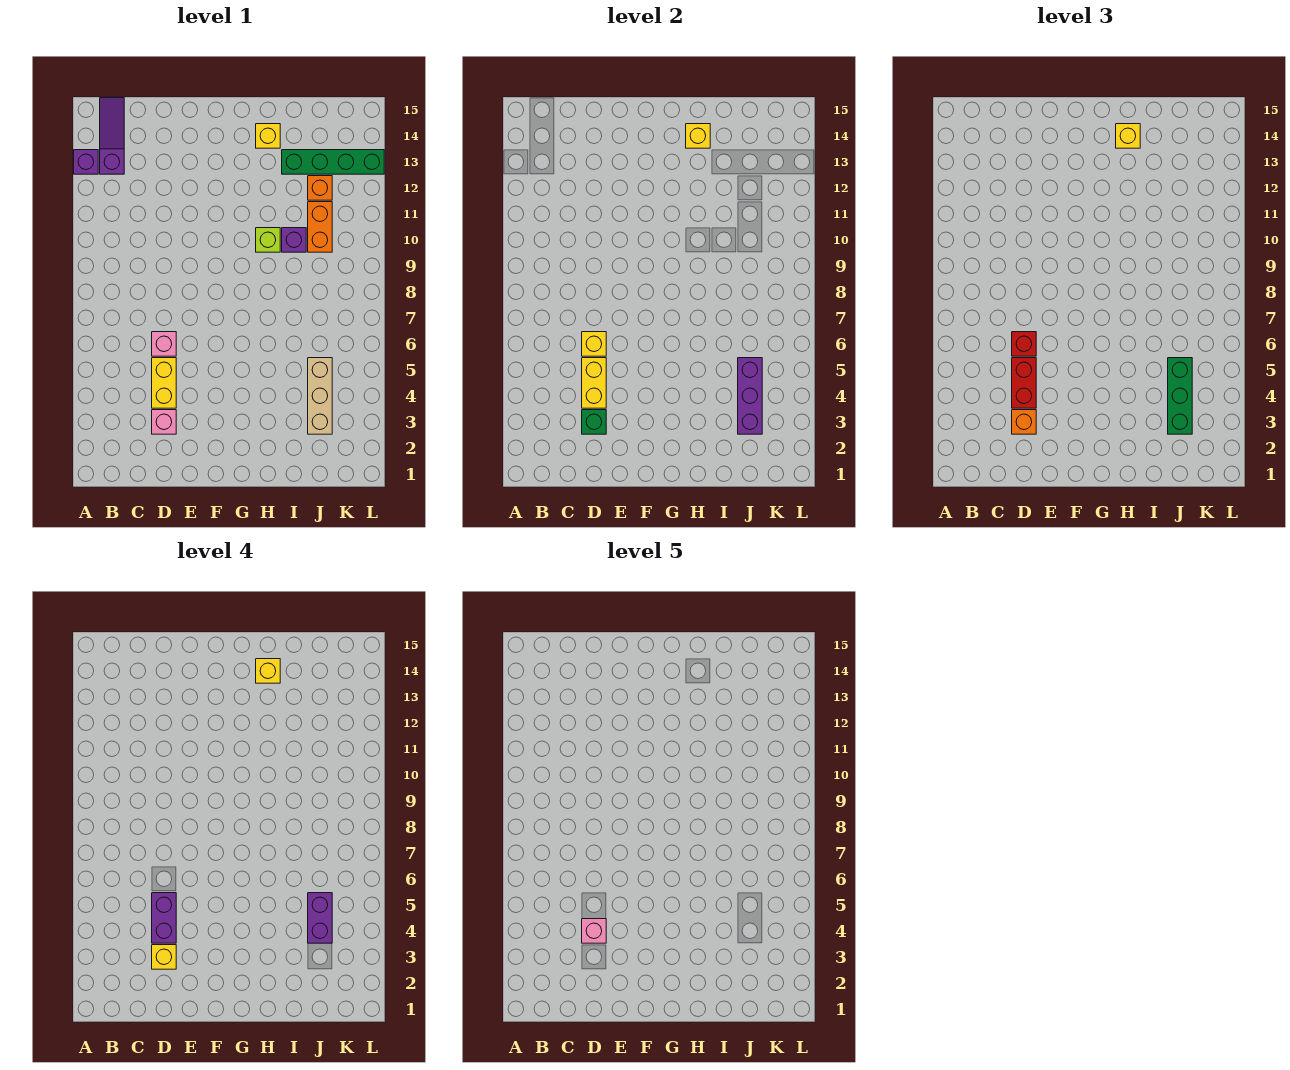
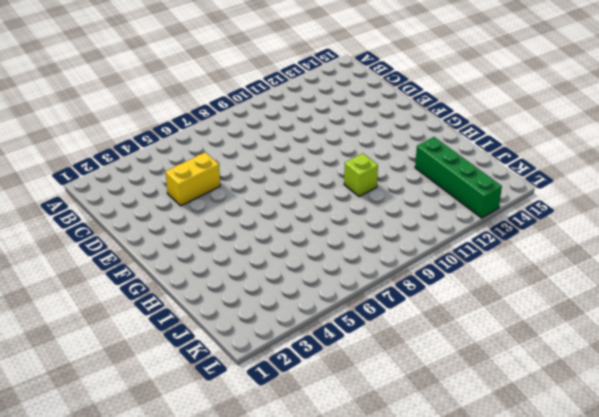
none -> purple brick A13 level 1
none -> purple slope B13:B15 level 1 top 13
none -> pink brick D3 level 1

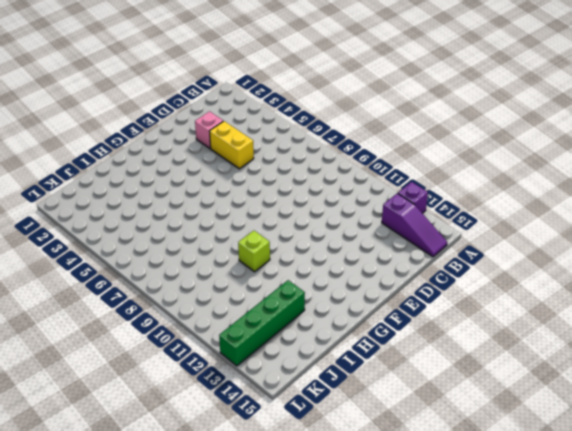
none -> pink brick D6 level 1
none -> yellow brick H14 level 1
none -> purple brick I10 level 1

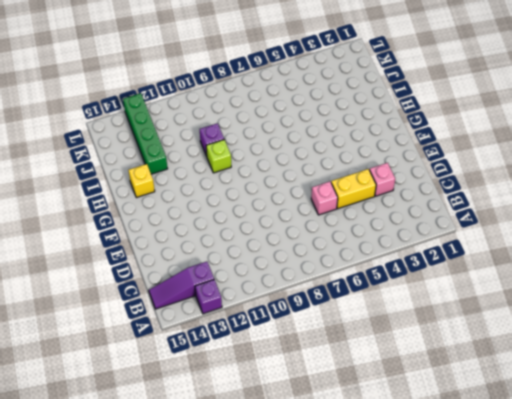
none -> tan brick J3:J5 level 1
none -> orange brick J10:J11 level 1
none -> orange brick J12 level 1

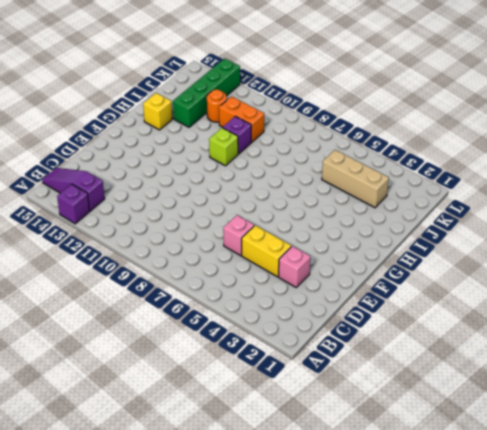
orange round brick J12 level 1 -> orange brick J12 level 1
none -> green brick D3 level 2
none -> yellow brick D4:D5 level 2
none -> yellow brick D6 level 2

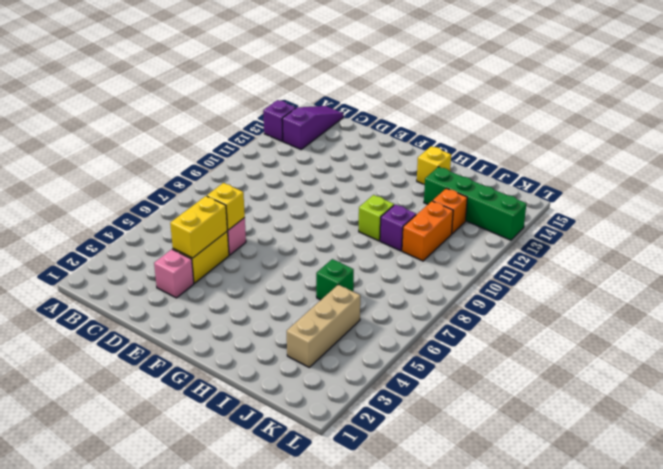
green brick I6 level 1 -> green brick D3 level 2
none -> yellow brick H14 level 2
none -> purple brick J3:J5 level 2
none -> orange brick D3 level 3

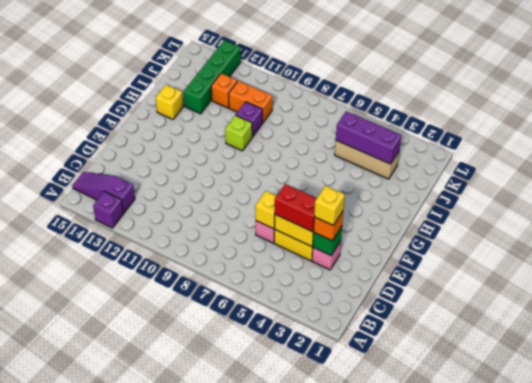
none -> yellow brick H14 level 2
none -> red brick D6 level 3
none -> yellow brick H14 level 3

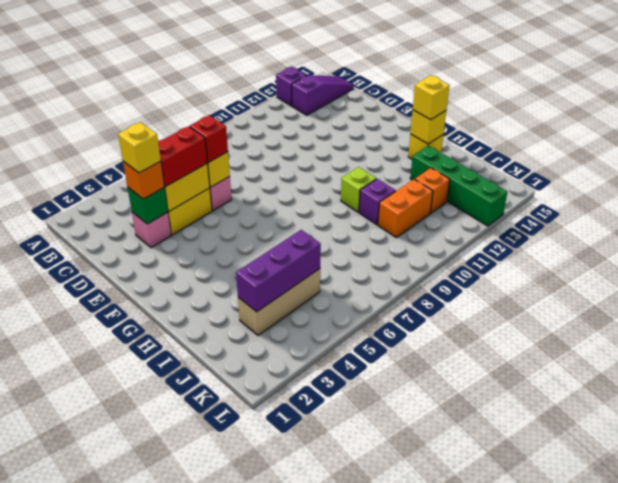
none -> green brick J3:J5 level 3
none -> purple brick D4:D5 level 4
none -> yellow brick H14 level 4

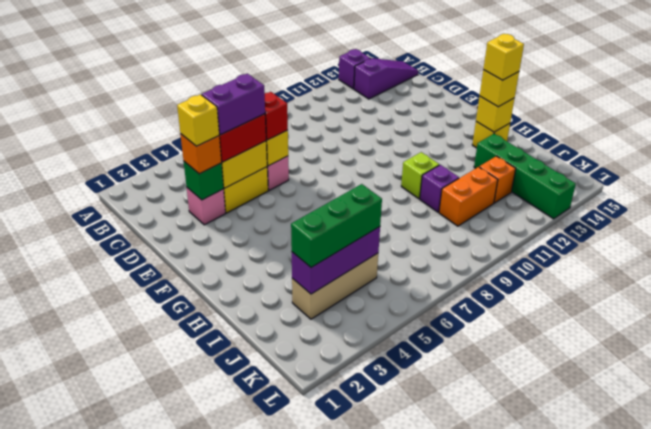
none -> purple brick J4:J5 level 4
none -> pink brick D4 level 5

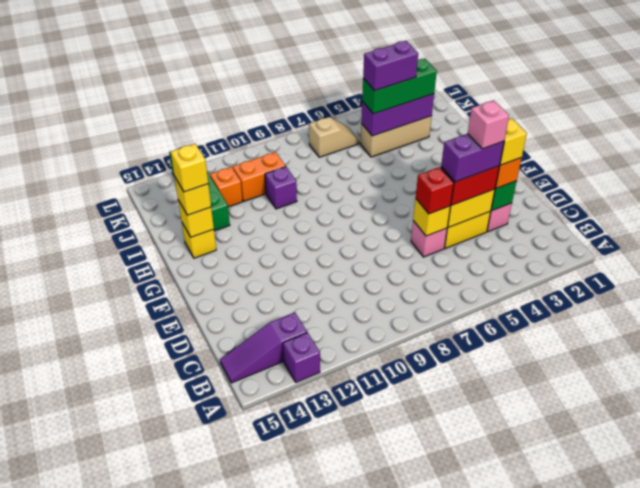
tan slope K6:K7 level 1 top 7 -> none
none -> lime brick H10 level 1

